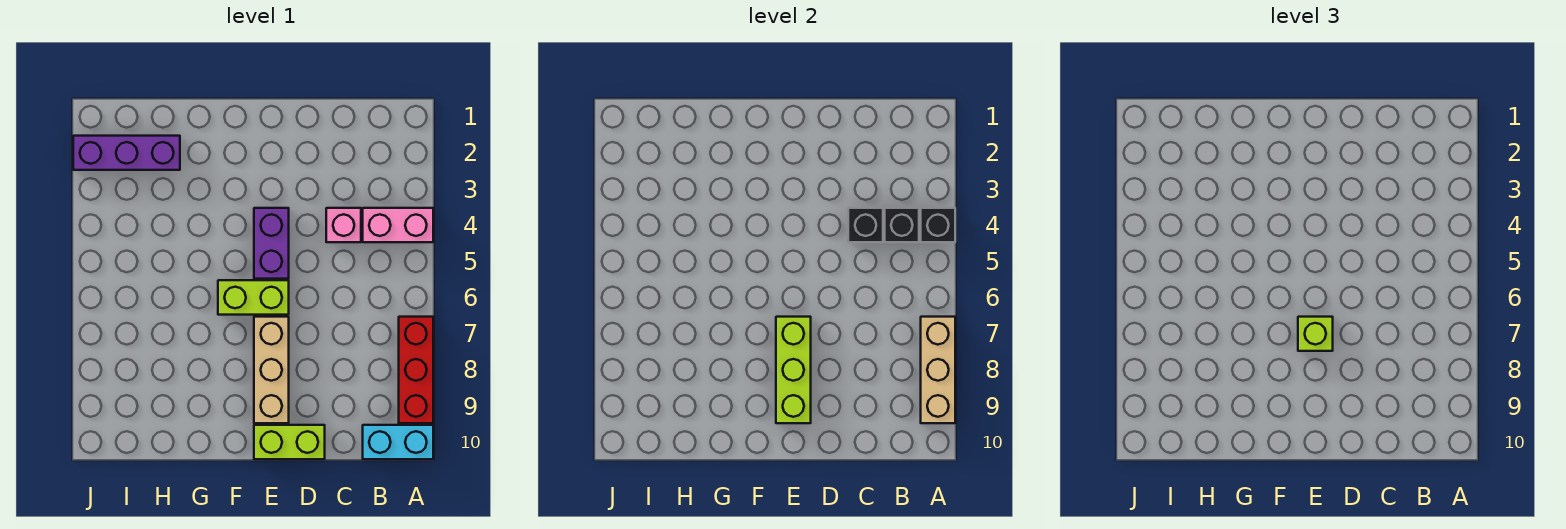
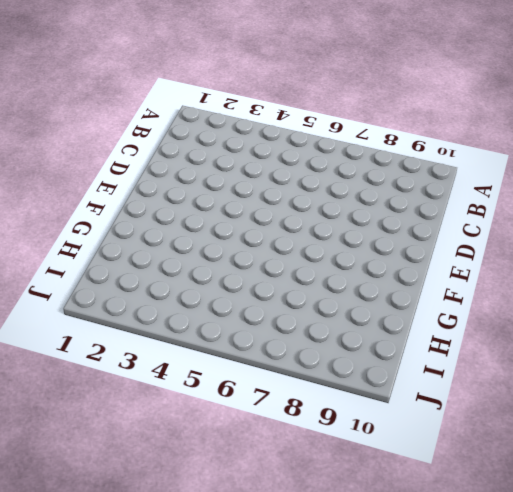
none -> pink brick A4:B4 level 1
none -> red brick A7:A9 level 1
none -> cyan brick A10:B10 level 1

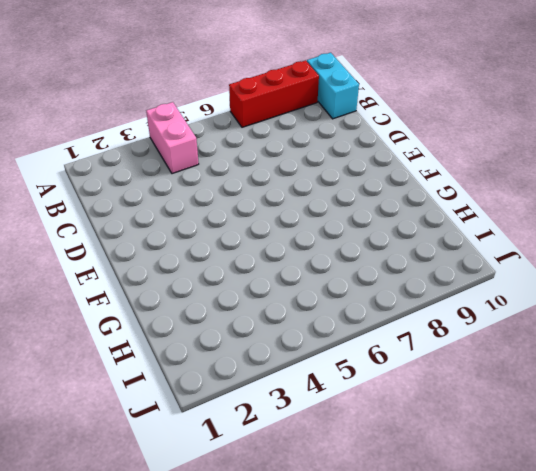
none -> pink brick C4 level 1
none -> lime brick D10:E10 level 1
none -> purple brick E4:E5 level 1

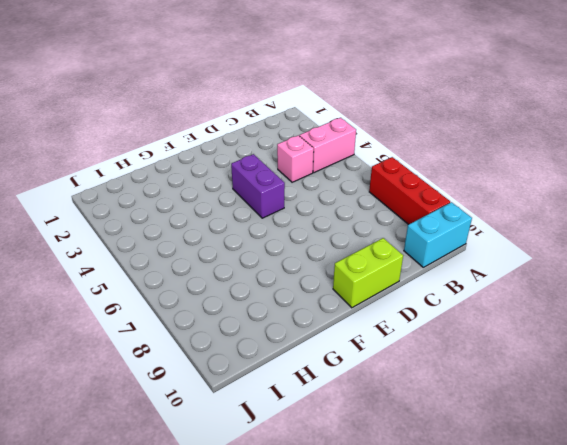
none -> lime brick E6:F6 level 1
none -> tan brick E7:E9 level 1
none -> purple brick H2:J2 level 1

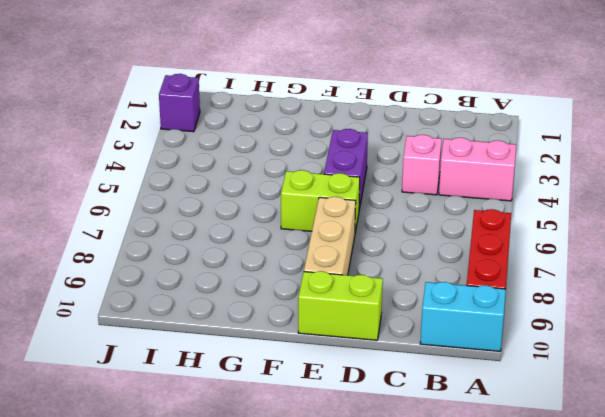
purple brick J2 level 1 -> purple brick H2:J2 level 1
none -> black brick A4 level 2
none -> tan brick A7:A9 level 2
none -> black brick B4 level 2

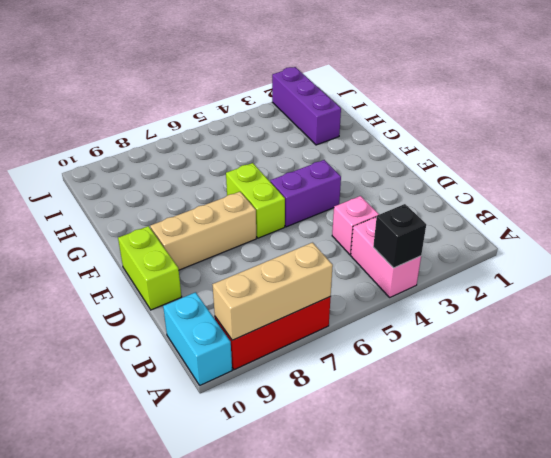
none -> black brick B4 level 2
none -> black brick C4 level 2
none -> lime brick E7:E9 level 2

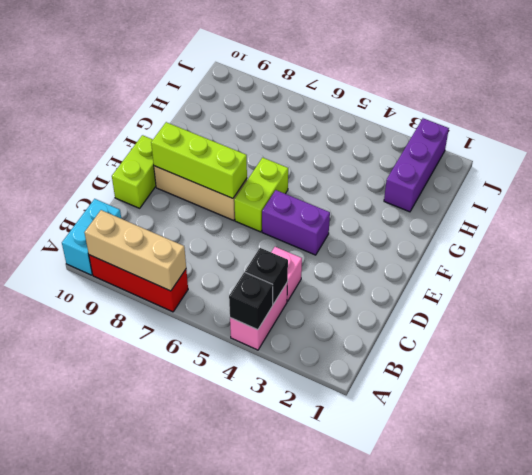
none -> black brick C4 level 2
none -> lime brick E7 level 3

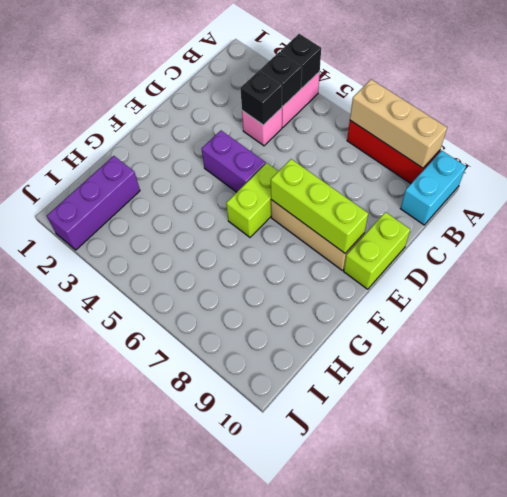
none -> lime brick E7 level 3

